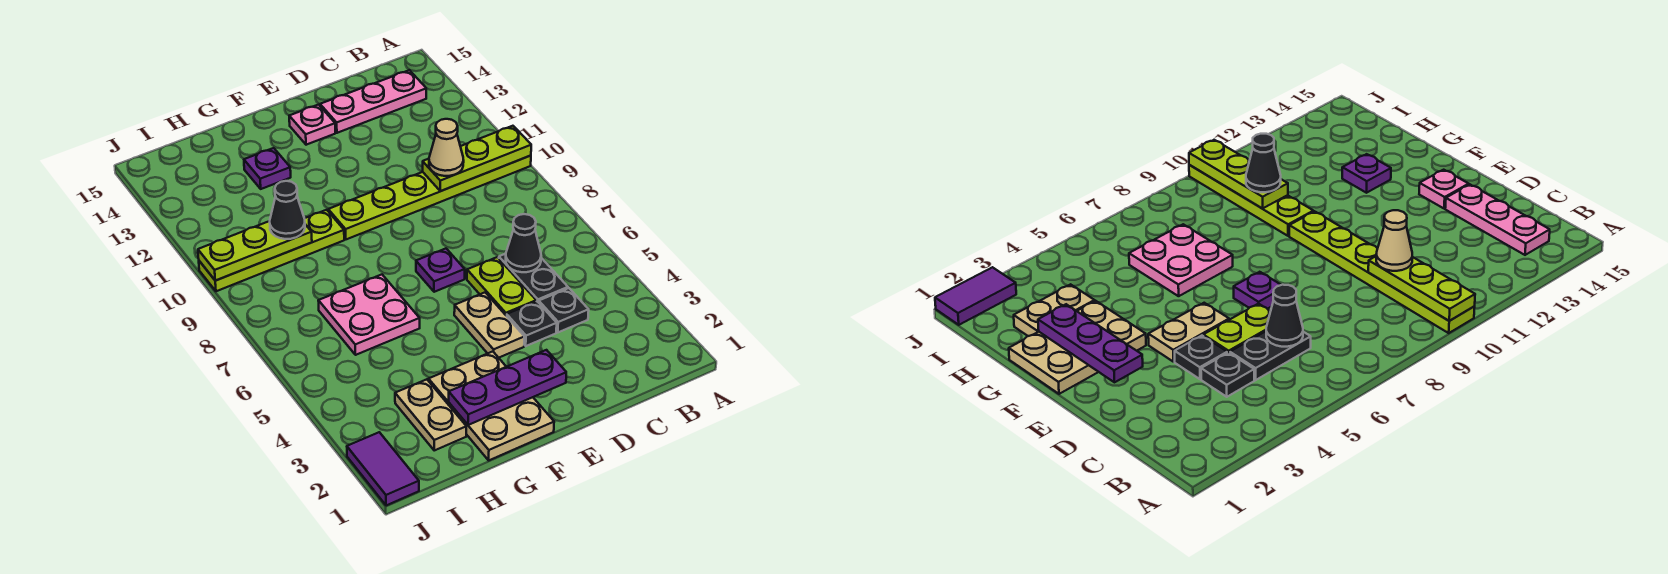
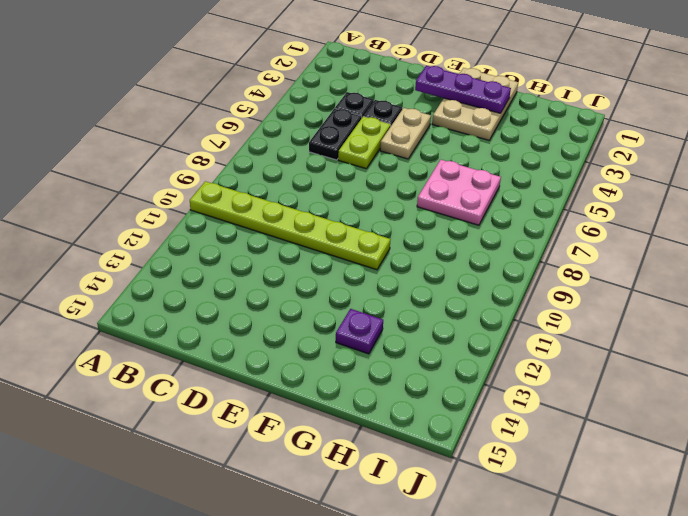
none -> pink plate B14:D14 level 1
none -> purple plate E7 level 1
none -> pink plate E14 level 1

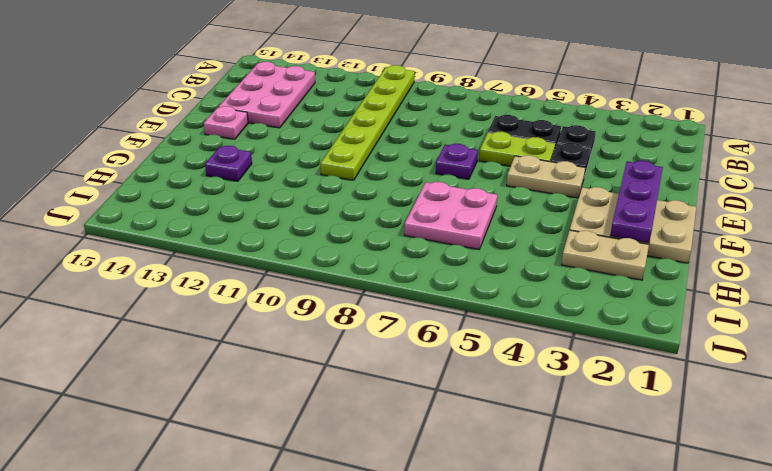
pink plate B13:D14 level 1 -> pink plate B14:D14 level 1
none -> lime plate G10:J10 level 1
none -> purple tile J1:J2 level 1
none -> lime plate A10:C10 level 2

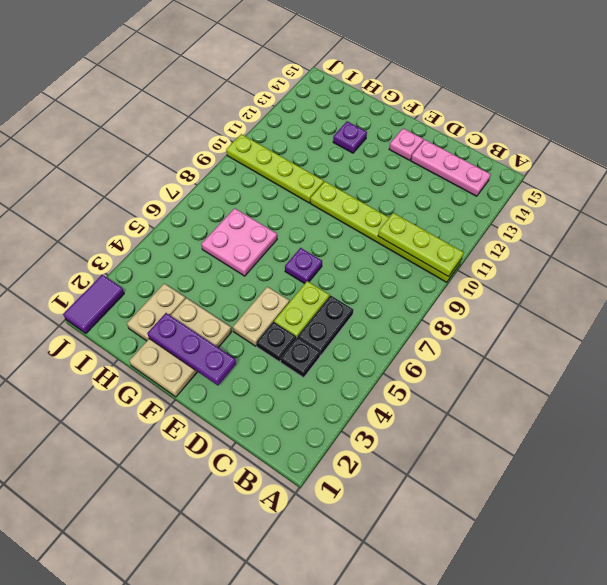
none -> black cone C6 level 2
none -> lime plate H10:J10 level 2
none -> tan cone C10 level 3

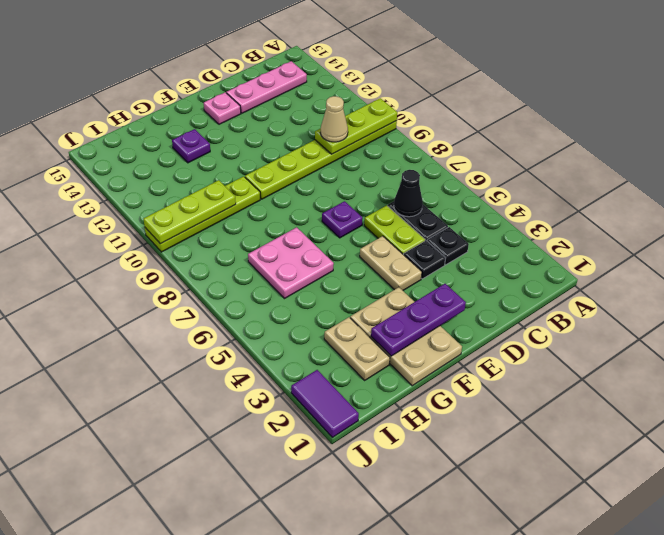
none -> black cone H10 level 3

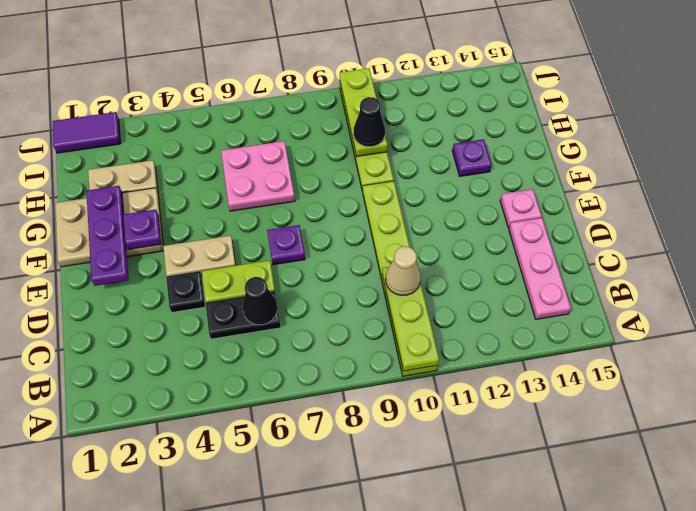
purple plate F3 level 2 -> none
none -> black plate C4 level 1

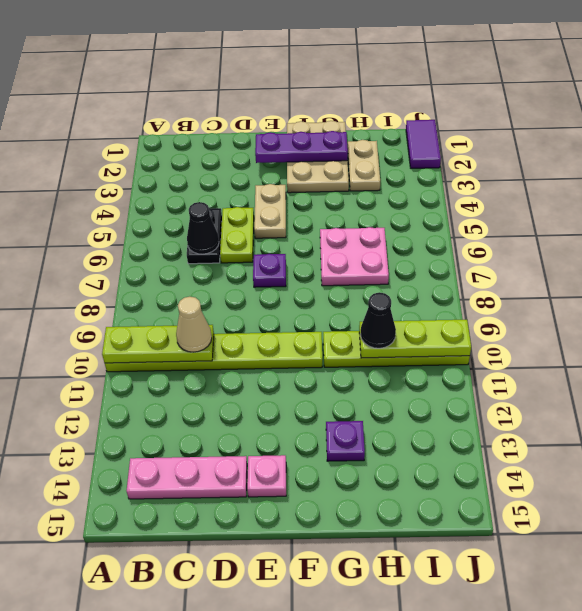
none -> black plate C4 level 1
none -> black plate D4 level 1

